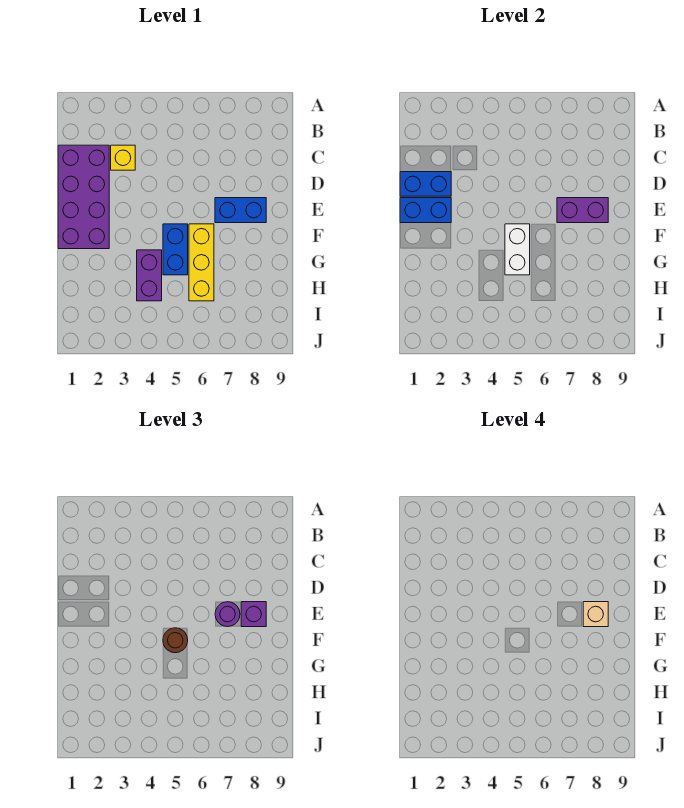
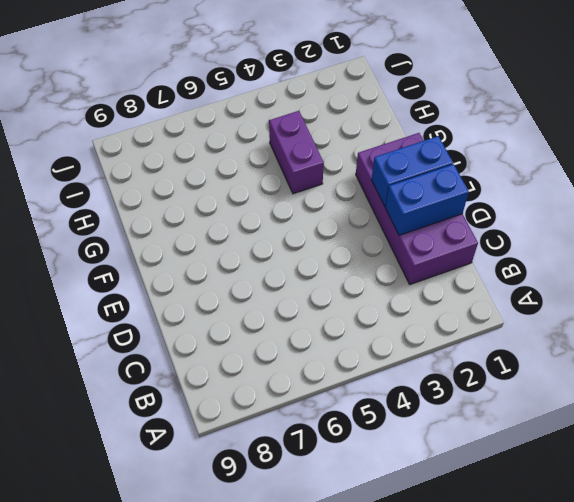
none -> yellow brick C3 level 1
none -> blue brick E7:E8 level 1
none -> blue brick F5:G5 level 1

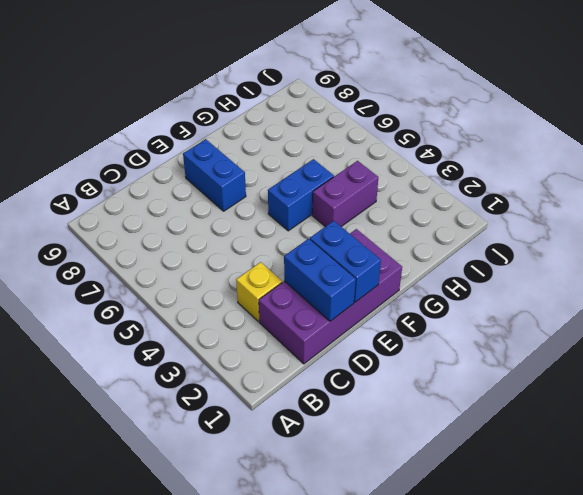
none -> yellow brick F6:H6 level 1
none -> purple brick E7:E8 level 2
none -> white brick F5:G5 level 2

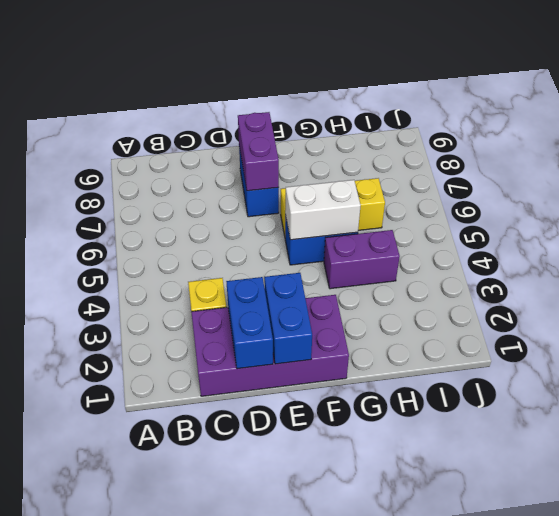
none -> purple round brick E7 level 3
none -> purple brick E8 level 3
none -> brown round brick F5 level 3

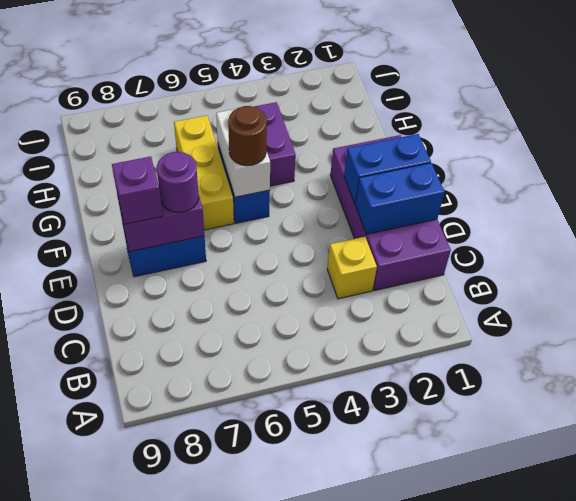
none -> tan brick E8 level 4

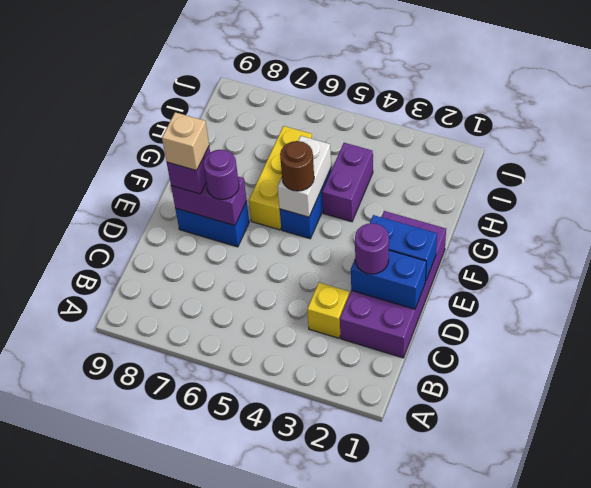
purple round brick D2 level 3 -> none

